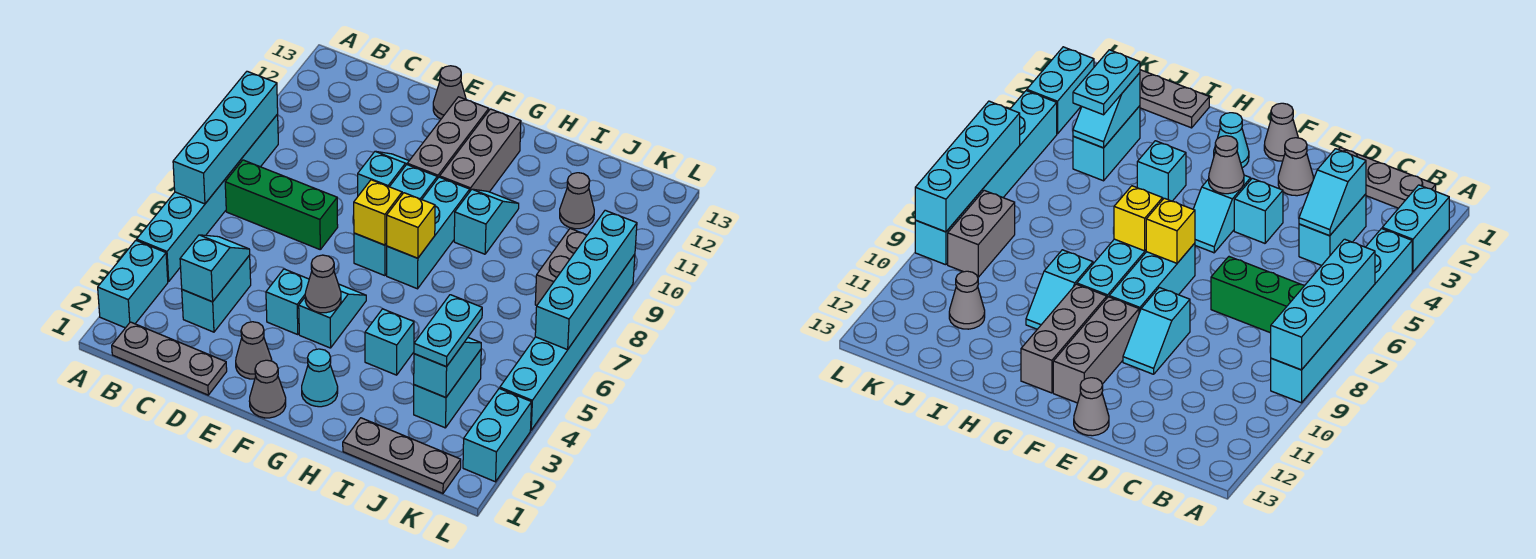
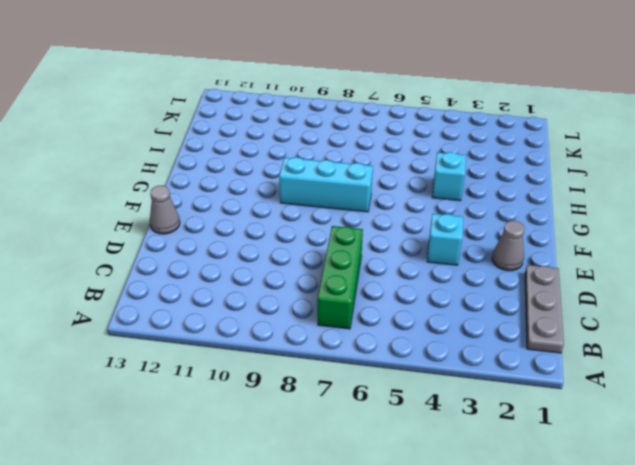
none -> cyan brick A2:A3 level 1
none -> cyan brick A4:A9 level 1
none -> cyan brick C3:C4 level 1
none -> cyan slope E9:E10 level 1 top 9

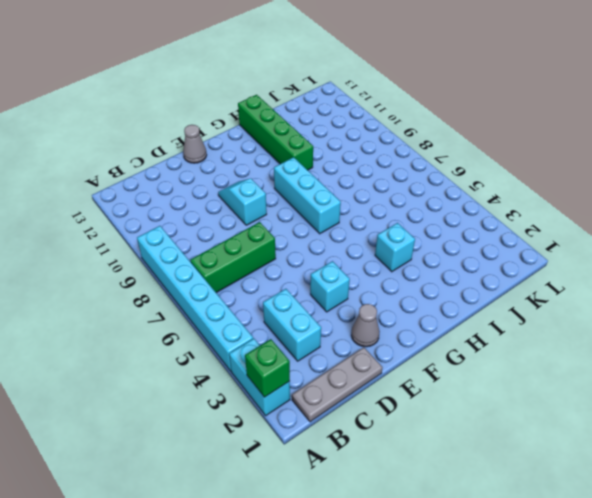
green brick A2 level 2 -> none
green brick H10:H13 level 1 -> cyan slope H9:H10 level 1 top 9
none -> grey cone F1 level 1
none -> cyan slope F4:F5 level 1 top 4
none -> cyan brick F7:F9 level 1
none -> grey brick F10:F12 level 1

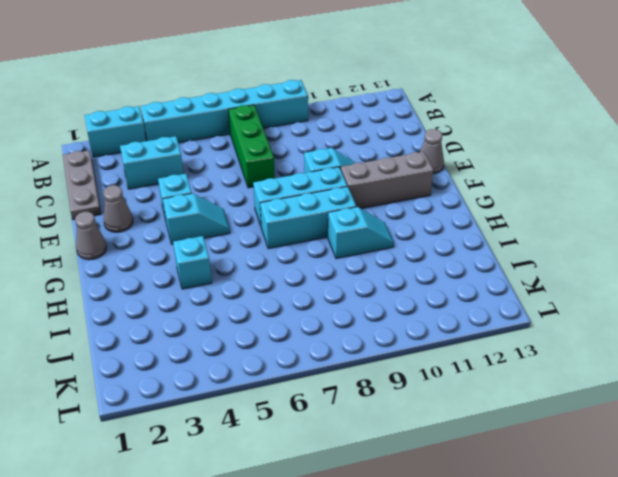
none -> cyan cone G2 level 1
none -> grey brick G10:G12 level 1
none -> grey plate I1:K1 level 1
none -> cyan brick J3:J4 level 1

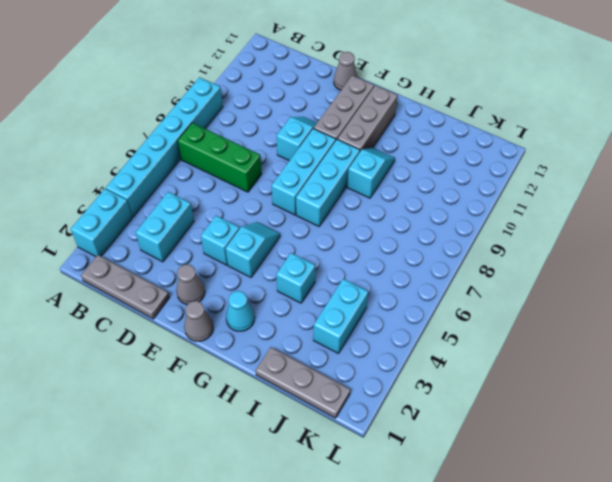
none -> grey cone J11 level 1
none -> grey brick K8:K9 level 1
none -> cyan brick L2:L3 level 1
none -> cyan brick L4:L9 level 1

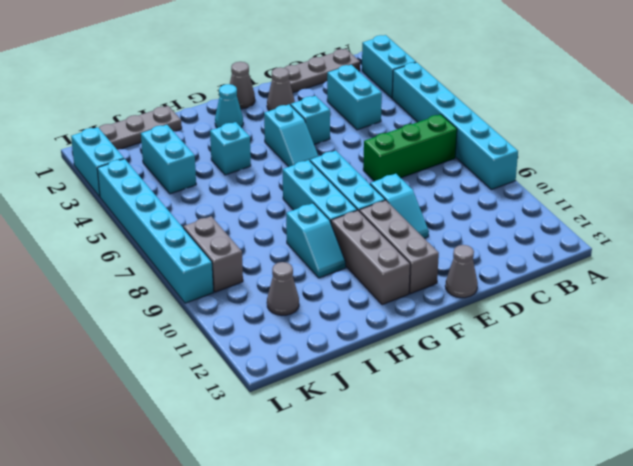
none -> cyan brick A6:A9 level 2
none -> cyan slope C3:C4 level 2 top 3
none -> grey cone F4 level 2
none -> yellow brick F7 level 2

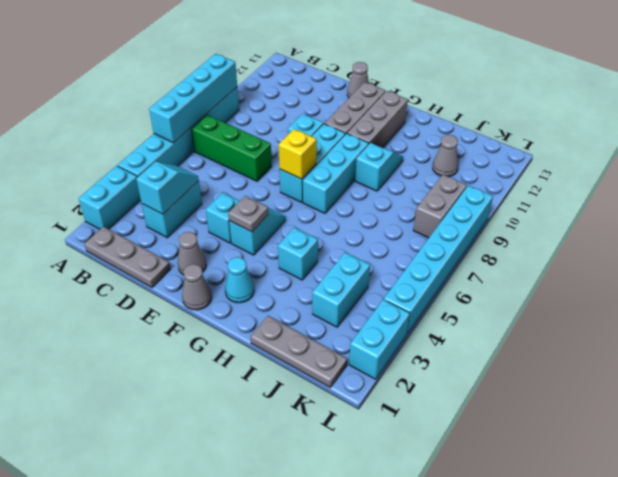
grey plate F4 level 2 -> grey cone F4 level 2
none -> yellow brick G7 level 2
none -> cyan slope J3:J4 level 2 top 3
none -> cyan brick L6:L9 level 2
none -> cyan plate J3:J4 level 3

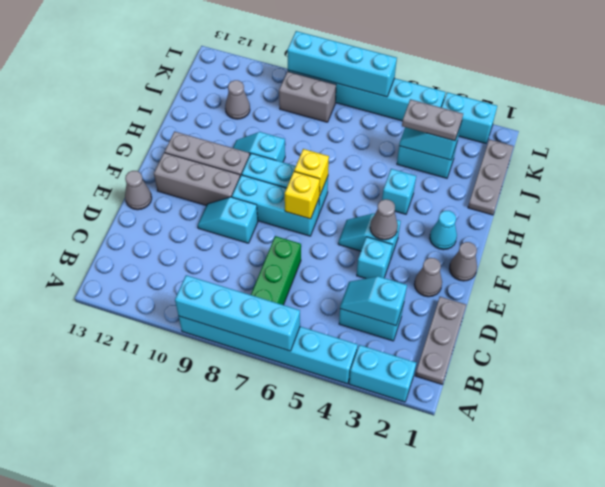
grey plate J3:J4 level 3 -> cyan plate J3:J4 level 3

